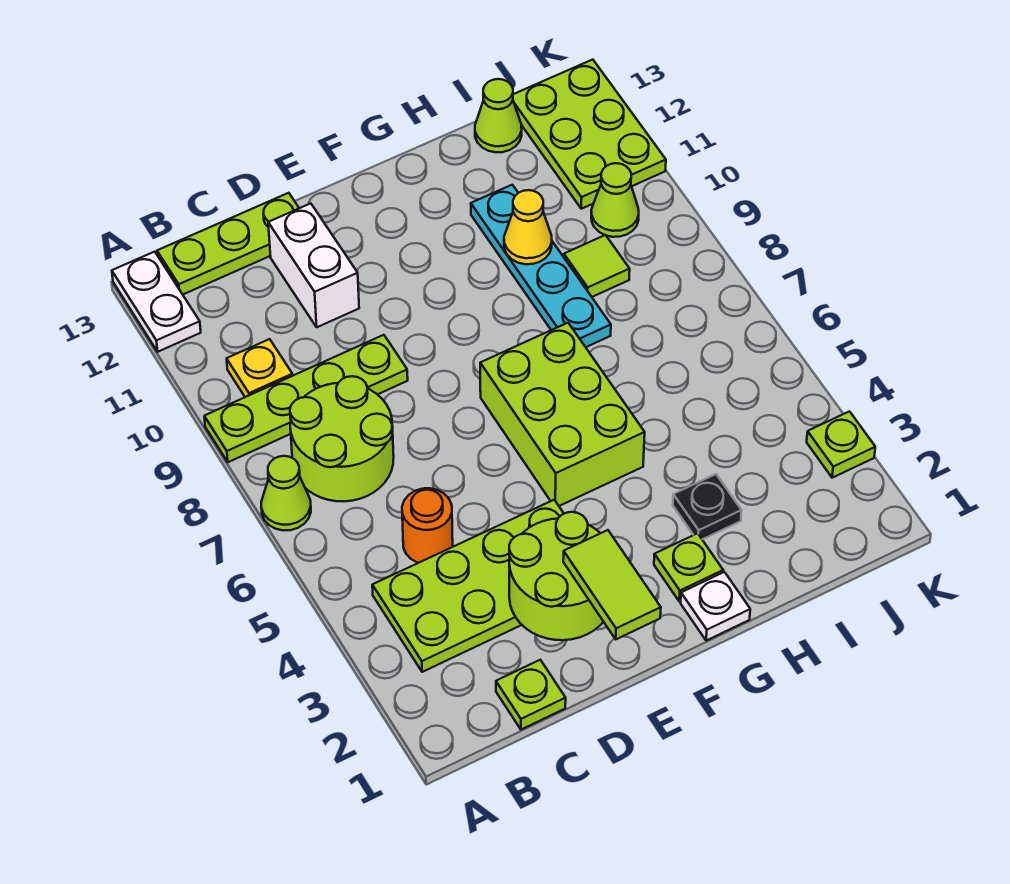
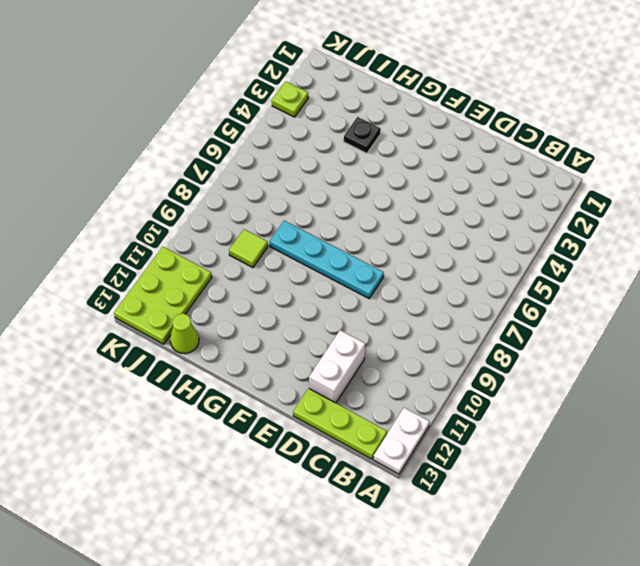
cyan plate E8:H8 level 1 -> cyan plate H8:H11 level 1
none -> lime cone A7 level 1
none -> lime plate A9:D9 level 1
none -> lime plate B3:E4 level 1

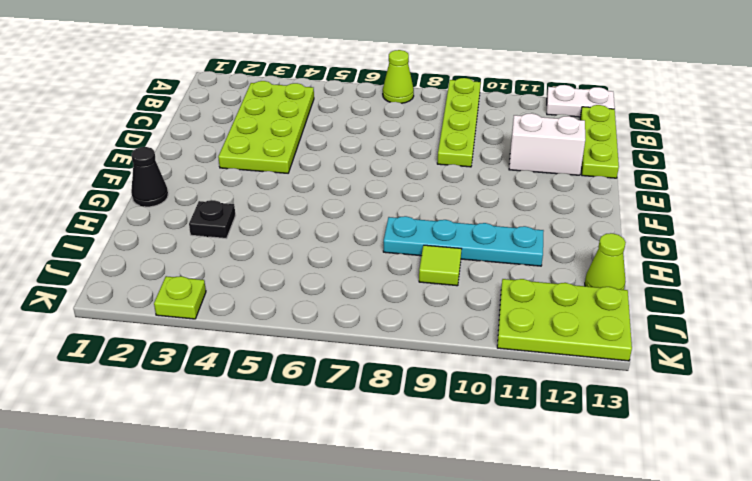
black cone G1 level 1 -> white plate G1 level 1
none -> lime round brick B7:C8 level 1
none -> yellow plate B10 level 1
none -> lime plate C1 level 1

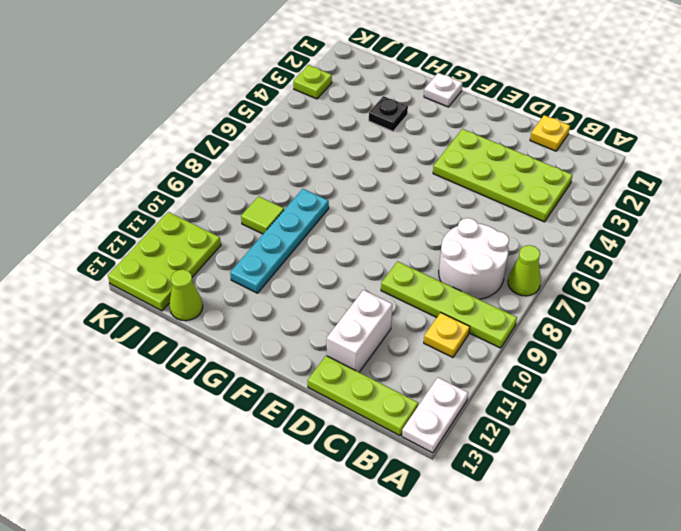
white round brick B7:C8 level 1 -> lime round brick B7:C8 level 1
yellow plate C1 level 1 -> lime plate C1 level 1
none -> orange round brick C5 level 1
none -> lime brick F5:G7 level 1
none -> lime plate G2 level 1

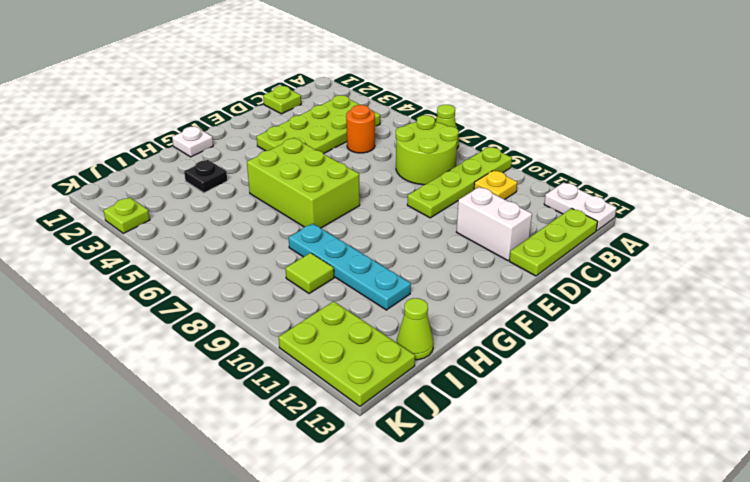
none -> lime plate G2 level 1
none -> lime cone J10 level 1
none -> lime round brick D2:E3 level 2

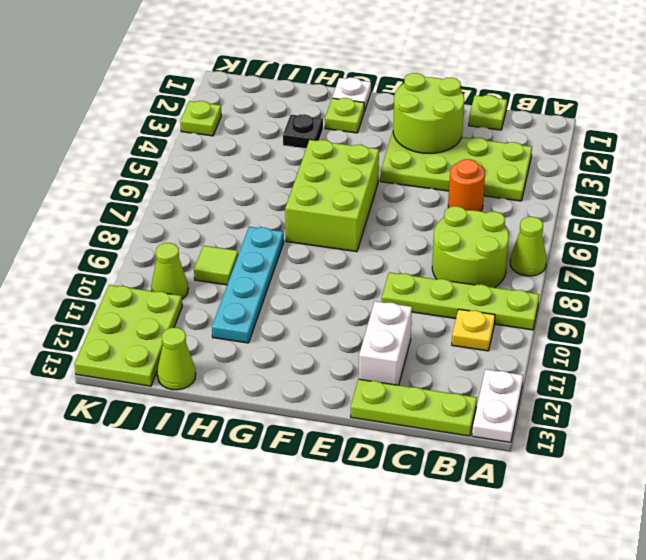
none -> yellow cone H10 level 2
none -> lime tile E1:E2 level 3

